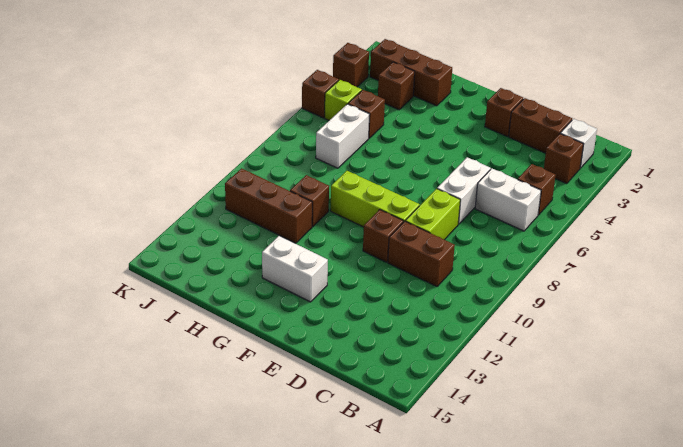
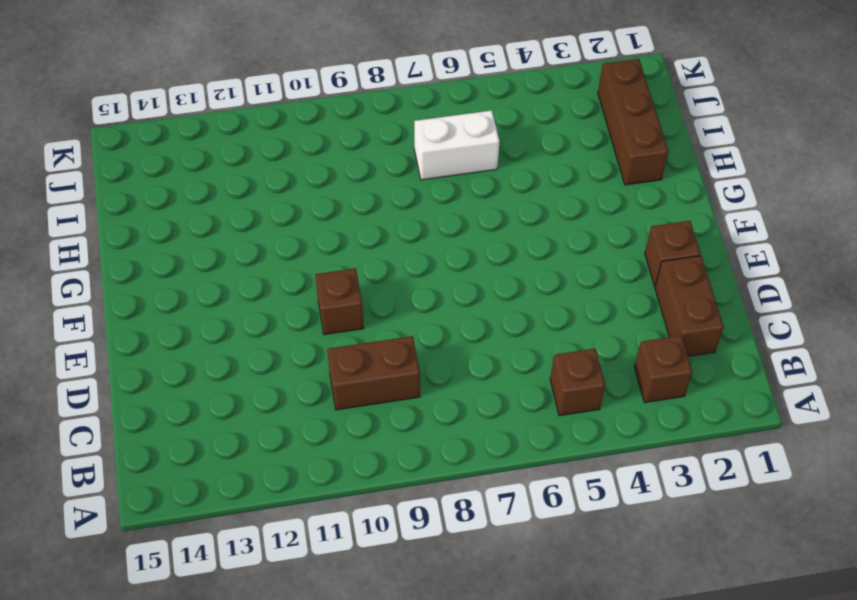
brown brick C9:C10 level 1 -> brown brick C10:D10 level 1
none -> white brick B2 level 1
none -> white brick B6:C6 level 1
none -> white brick D6:D7 level 1

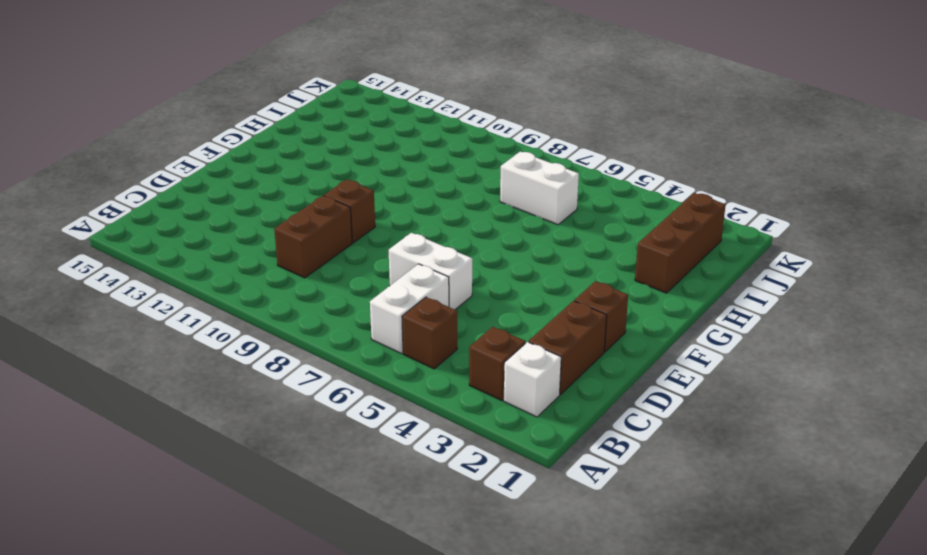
none -> lime brick D8:D9 level 1
none -> lime brick E9:G9 level 1
none -> white brick F13:G13 level 1

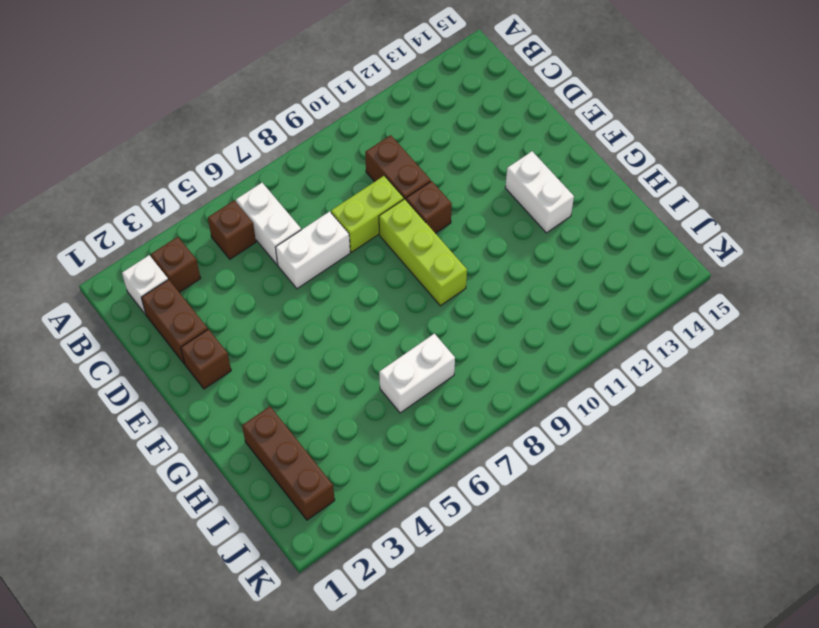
none -> brown brick H10 level 1
none -> brown brick H11:J11 level 1
none -> brown brick I3 level 1

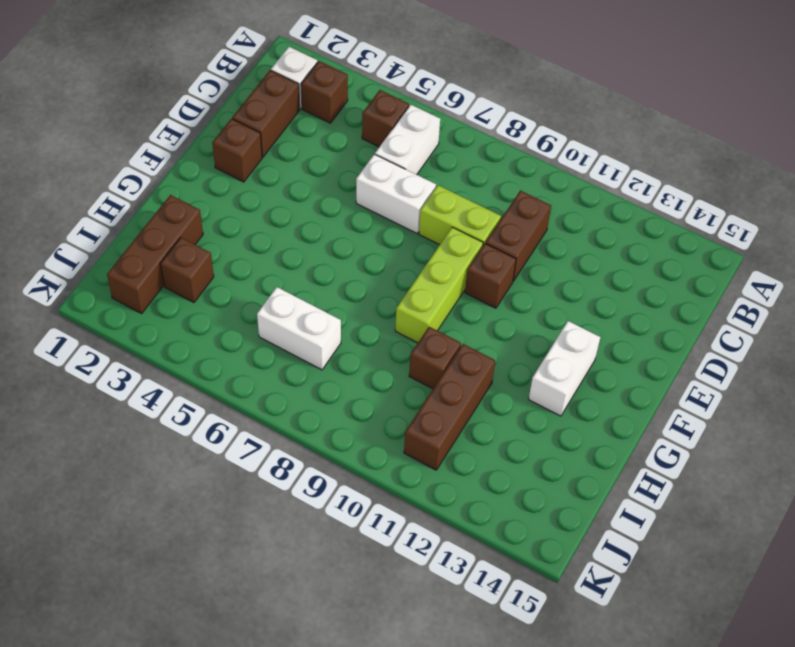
none -> brown brick I5 level 1
none -> lime brick J5 level 1
none -> brown brick K3 level 1

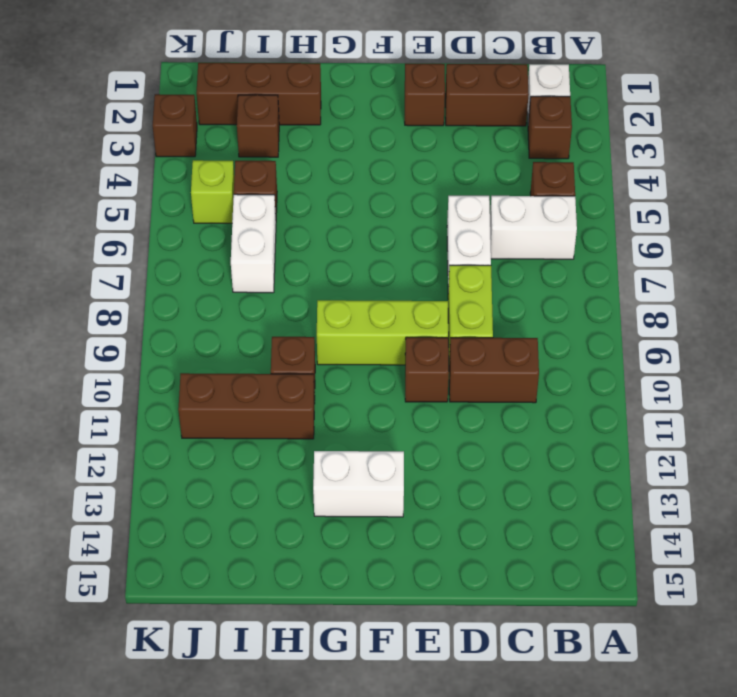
none -> brown brick K5 level 1

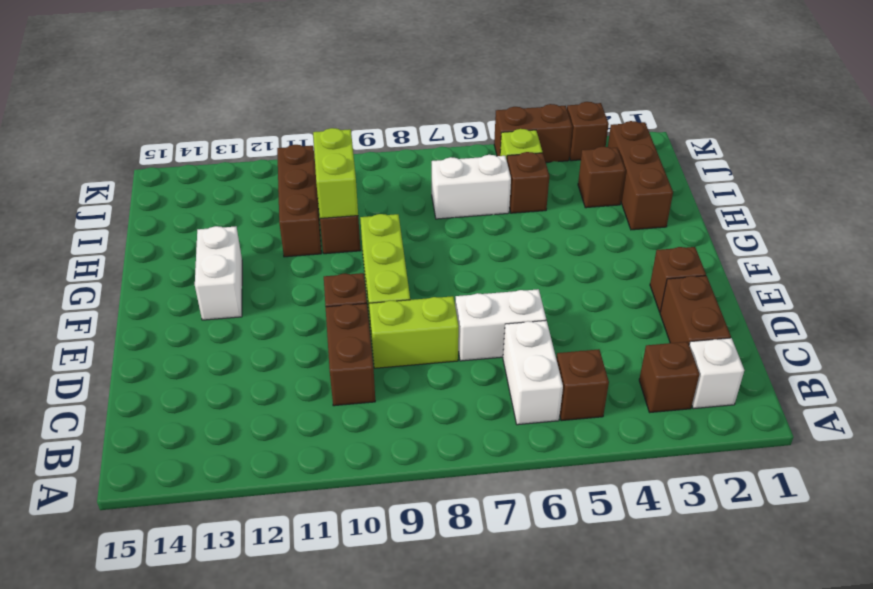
lime brick H10:I10 level 2 -> none
brown brick K4:K5 level 1 -> brown brick K5 level 1

